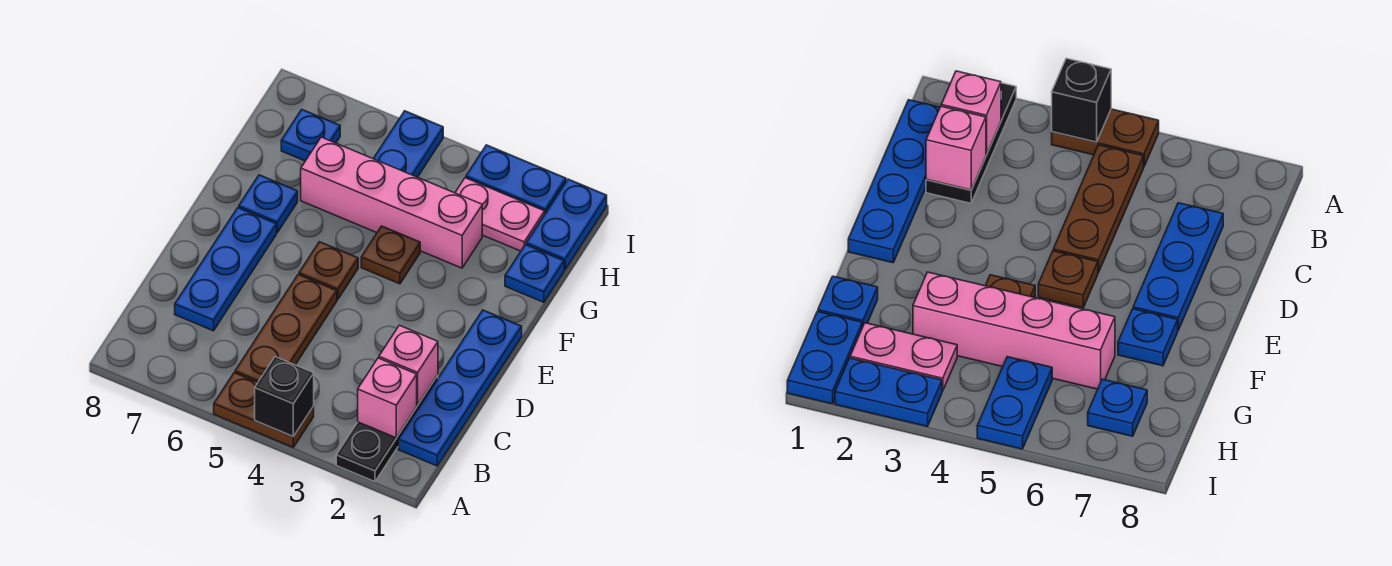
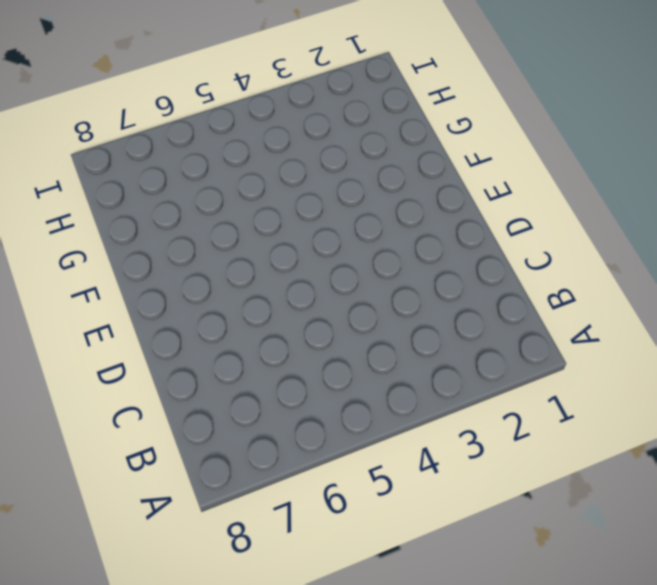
none -> black plate A2:C2 level 1
none -> brown plate A4:A5 level 1
none -> blue plate B1:E1 level 1

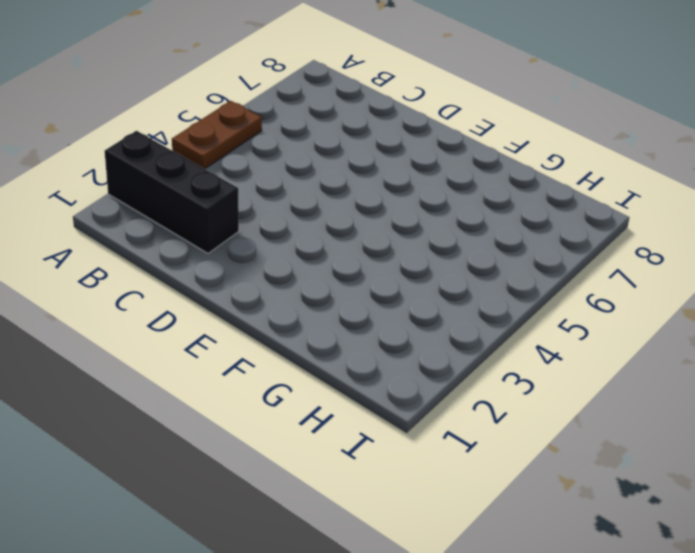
black brick A2:C2 level 1 -> black plate A2:C2 level 1
none -> blue plate B1:E1 level 1
none -> brown plate B5:D5 level 1
none -> blue plate C7:E7 level 1

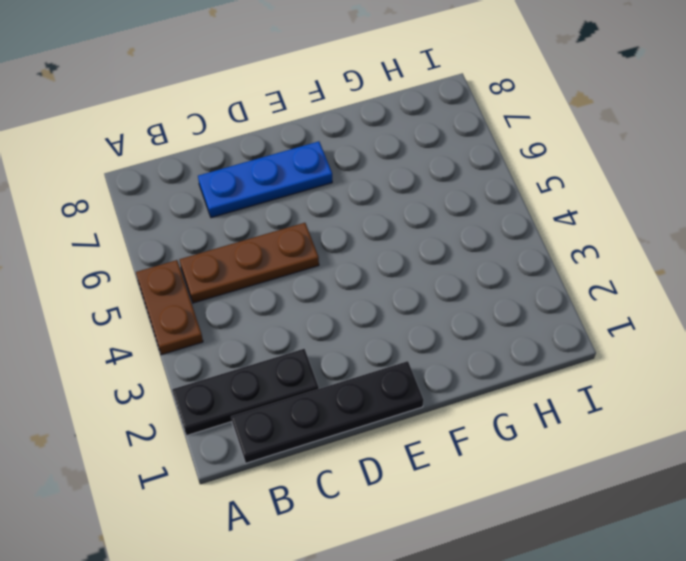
black plate B1:E1 level 1 -> blue plate B1:E1 level 1
none -> brown plate E5 level 1
none -> brown plate F4 level 1
none -> blue plate F7 level 1

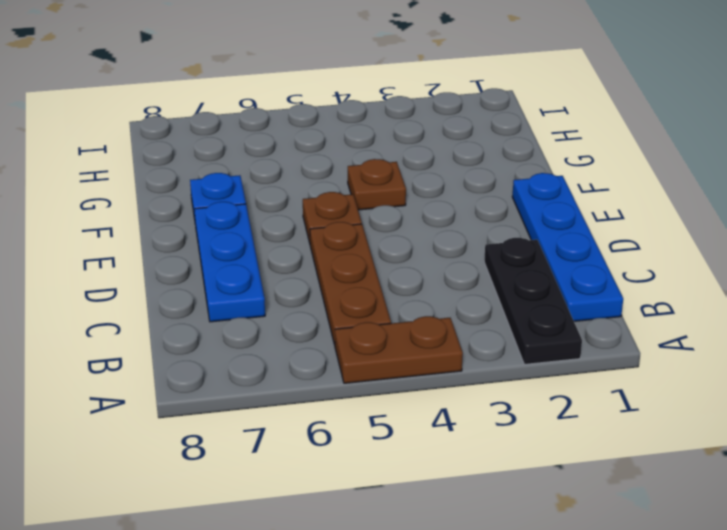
none -> blue plate G1 level 1
none -> pink brick G3:G6 level 1
none -> blue plate H1:I1 level 1

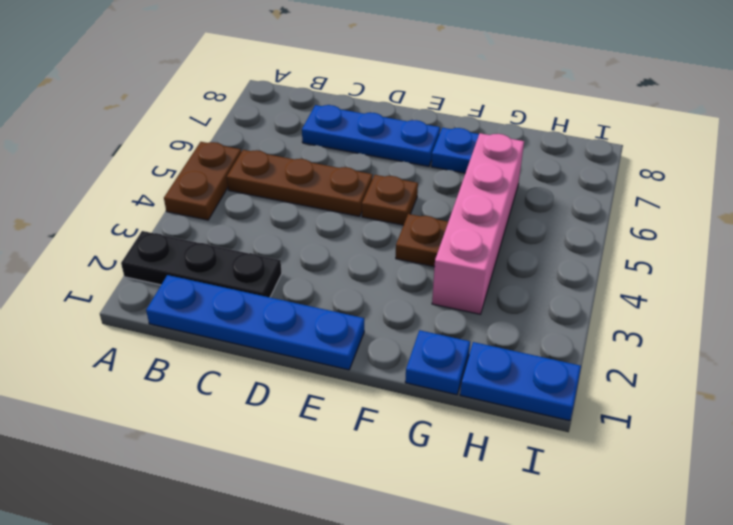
none -> pink plate H2:H3 level 1
none -> blue plate H5:I5 level 1
none -> blue plate H7 level 1

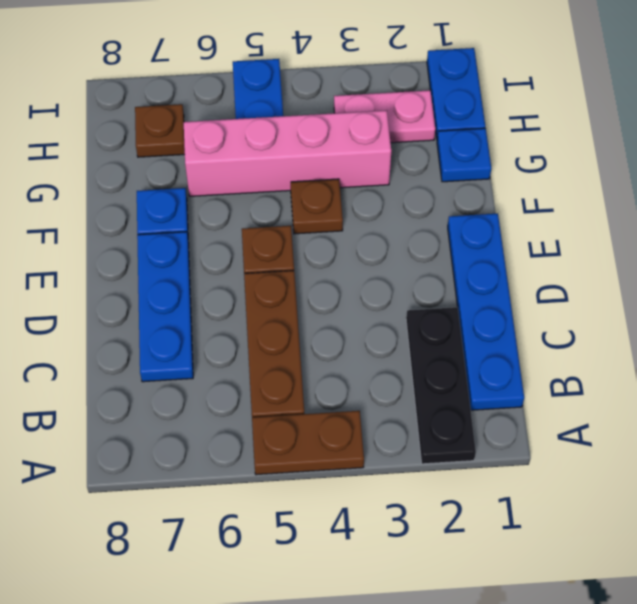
brown plate H7 level 1 -> blue plate H7 level 1
none -> blue plate I2:I3 level 1
none -> black brick A4 level 2
none -> pink brick B2 level 2

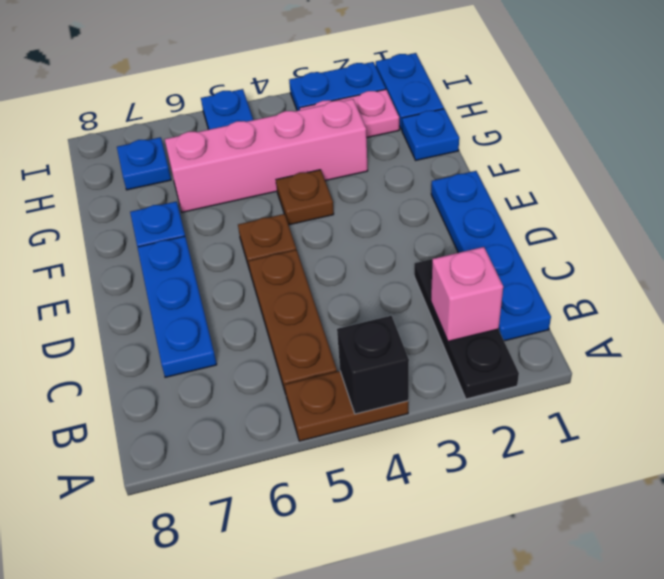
none -> pink brick C2 level 2

